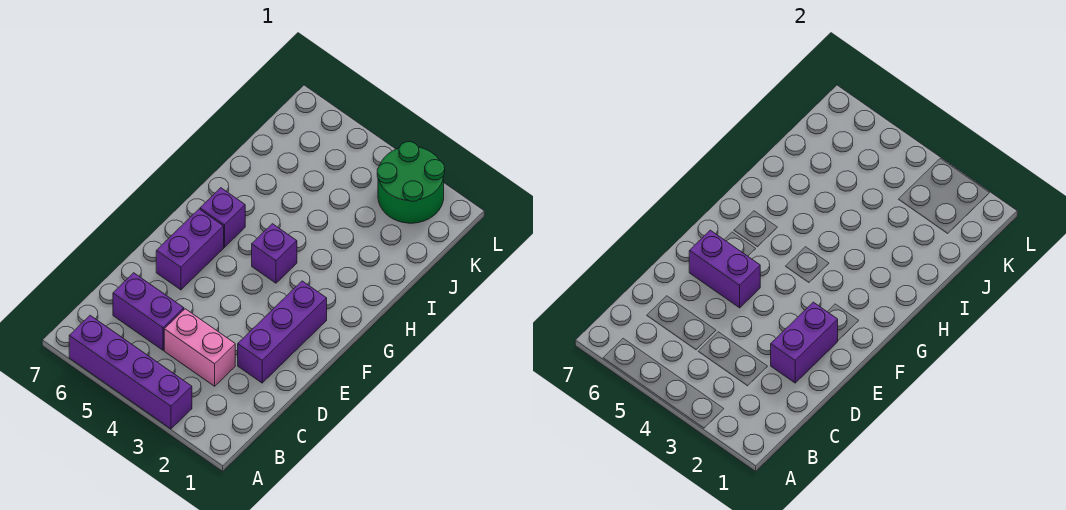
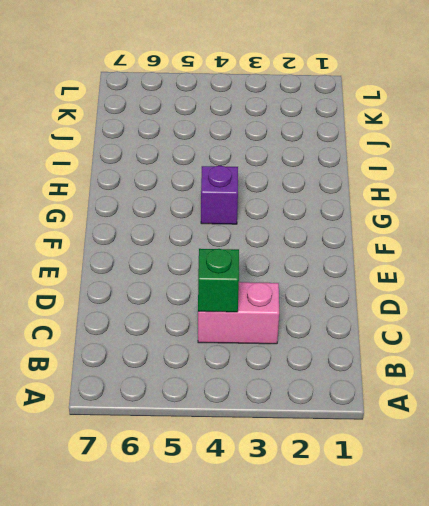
green brick C4 level 2 -> none
none -> purple brick A3:A6 level 1
none -> purple brick C5:C6 level 1

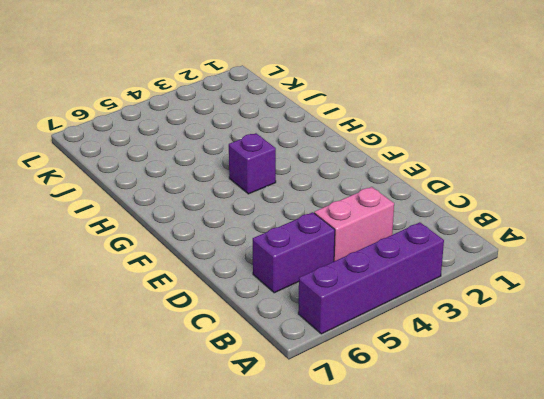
none -> purple brick D2:F2 level 1
none -> purple brick E6:F6 level 1

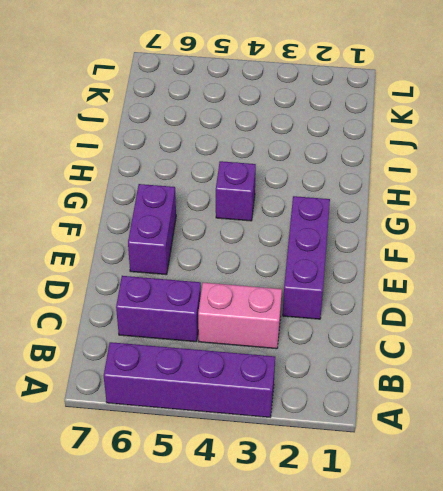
none -> purple brick G6 level 1
none -> green round brick K2:L3 level 1

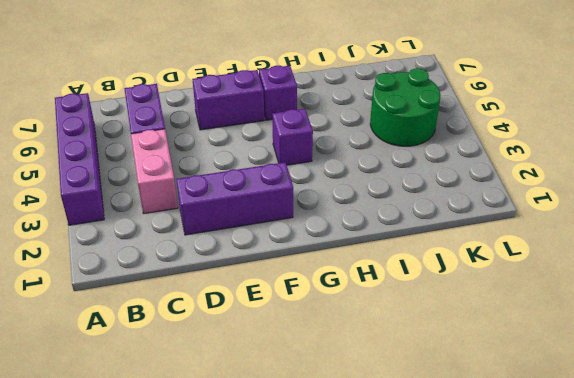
green round brick J4:K5 level 1 -> green round brick K2:L3 level 1
none -> purple brick D2:E2 level 2
none -> purple brick E5:E6 level 2

